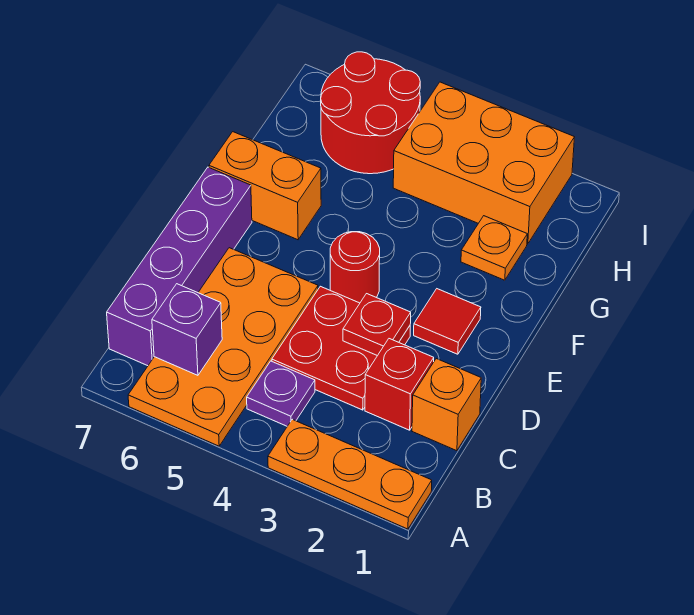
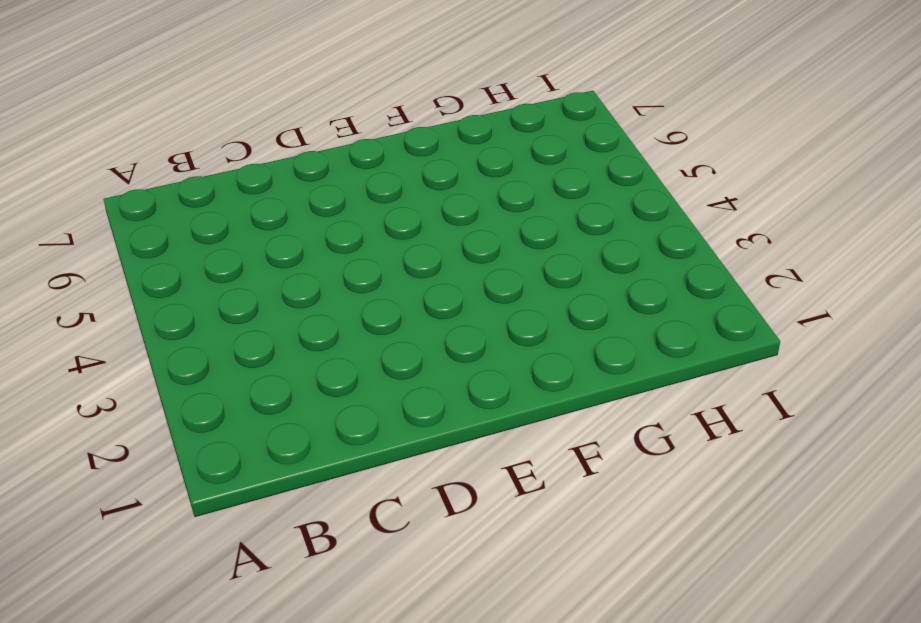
none -> orange plate A1:A3 level 1
none -> orange plate A5:D6 level 1
none -> purple plate B4 level 1

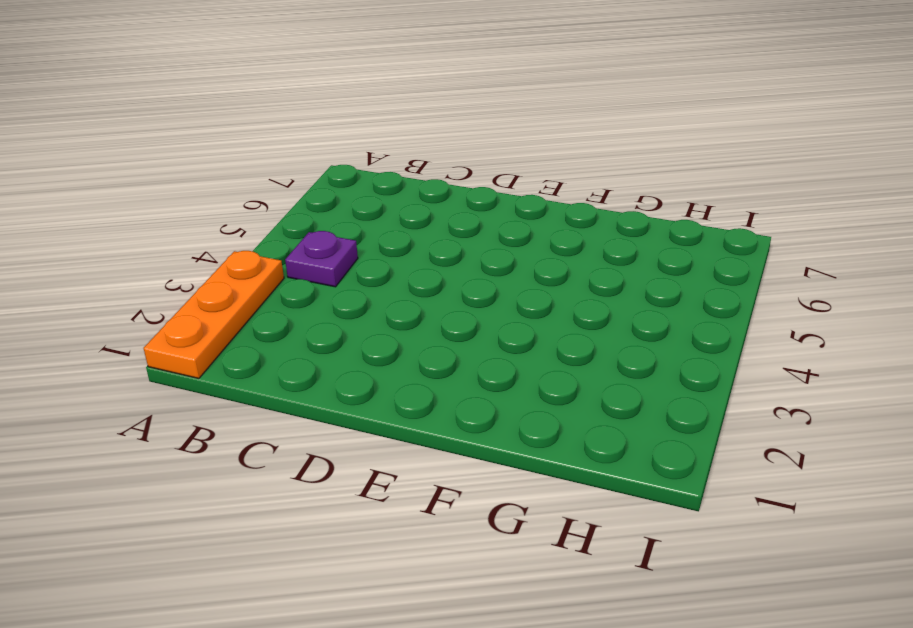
none -> orange plate A5:D6 level 1
none -> purple brick B7:E7 level 1
none -> orange brick C1 level 1

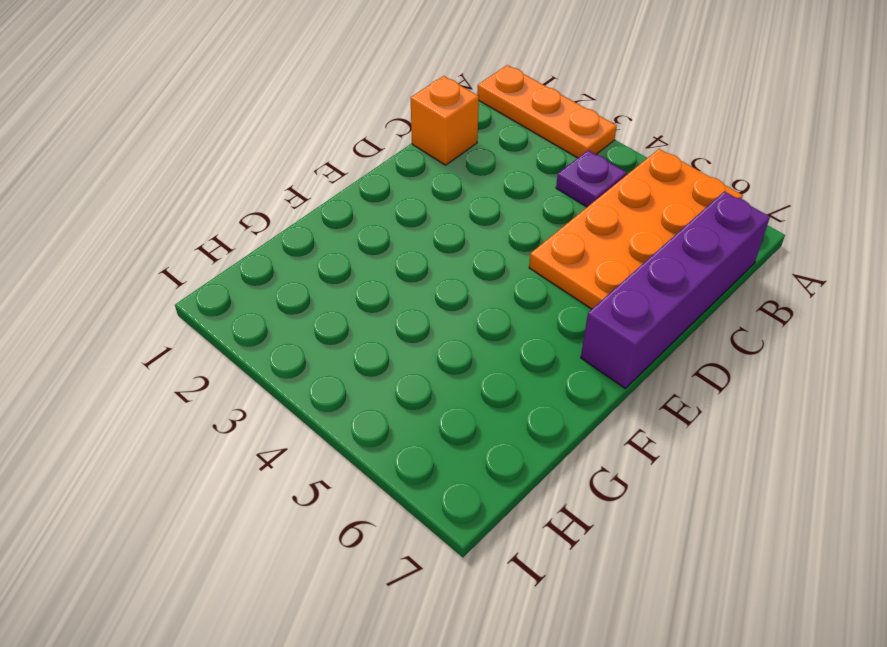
none -> red brick C2 level 1
none -> red plate C3:D4 level 1
none -> red tile E2 level 1

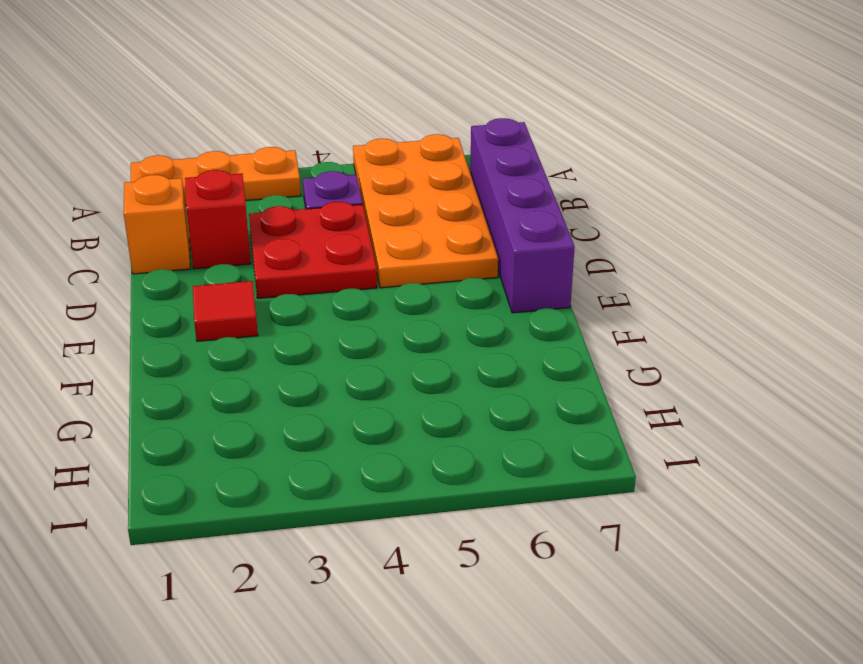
none -> red round brick E4 level 1
none -> orange brick F6:F7 level 1
none -> orange plate G2 level 1

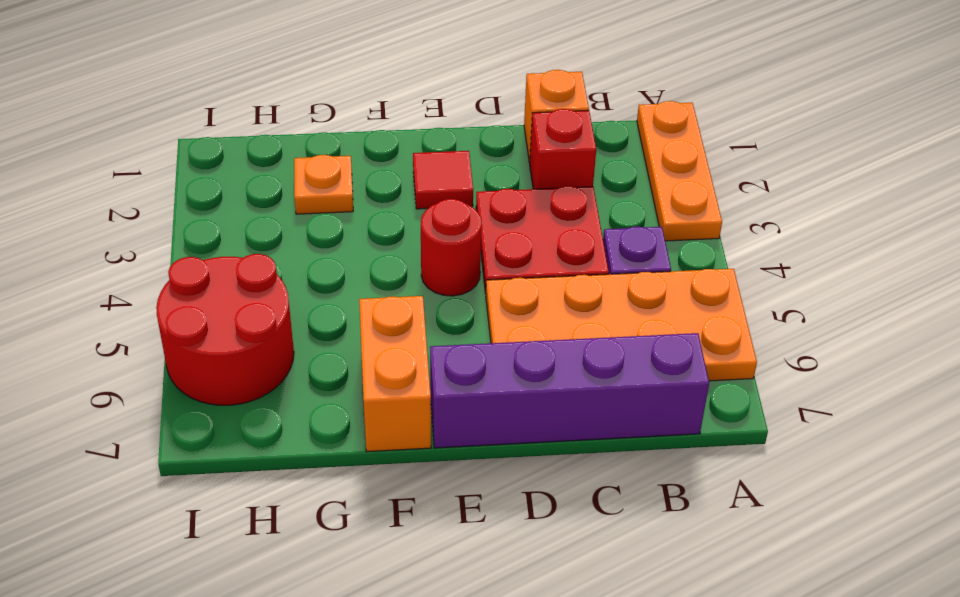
none -> orange brick H2:I4 level 1
none -> purple brick B6 level 2
none -> red plate D3 level 2

